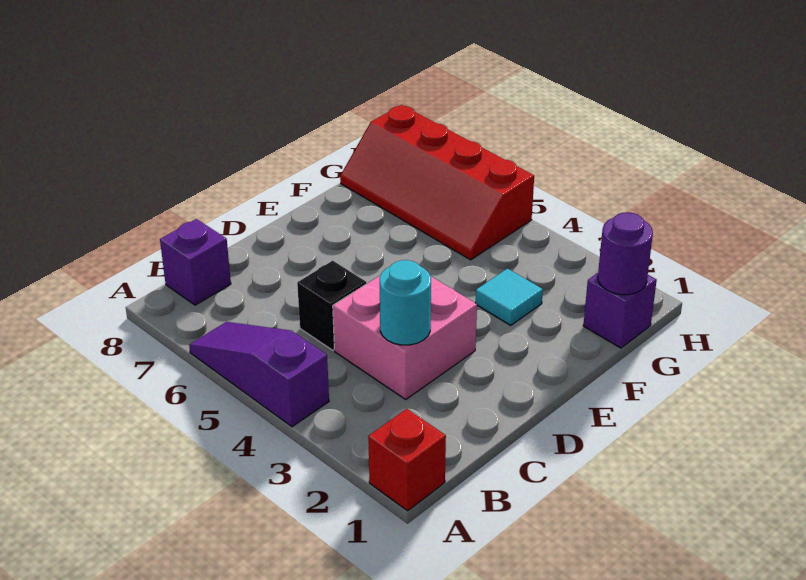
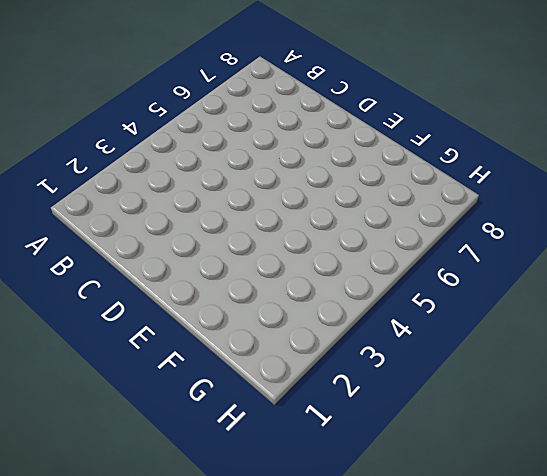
none -> red brick A1 level 1
none -> purple slope A4:A6 level 1 top 4

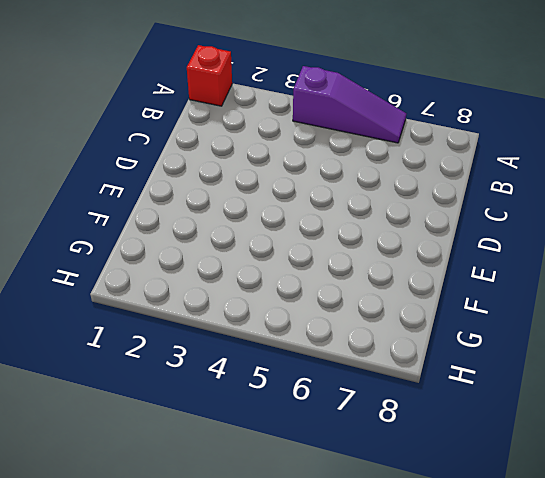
none -> purple brick B8 level 1
none -> pink brick C3:D4 level 1

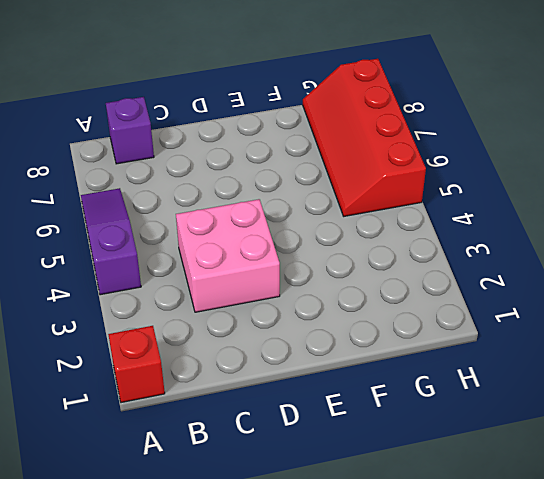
none -> black brick C5 level 1
none -> cyan tile F3 level 1

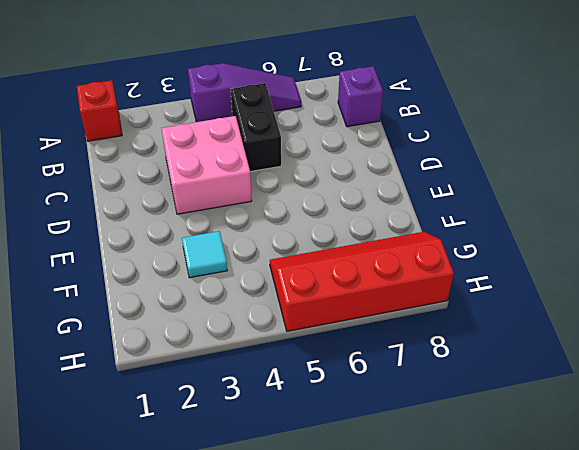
black brick B5:C5 level 1 -> black brick C5 level 1
none -> purple brick G1 level 1
none -> cyan round brick C3 level 2

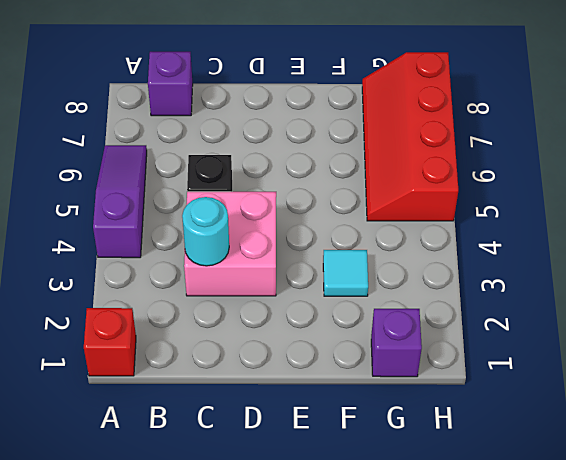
none -> purple round brick G1 level 2

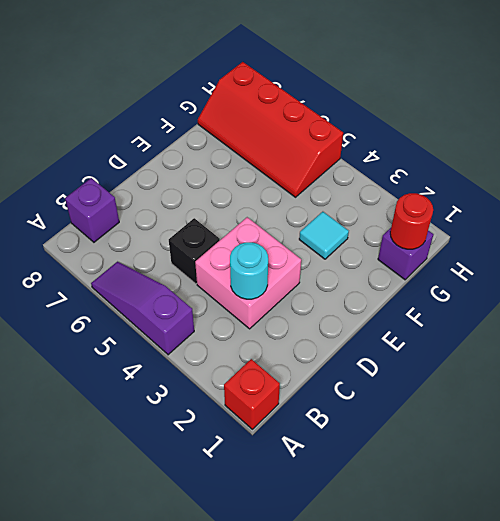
red round brick G1 level 2 -> purple round brick G1 level 2

